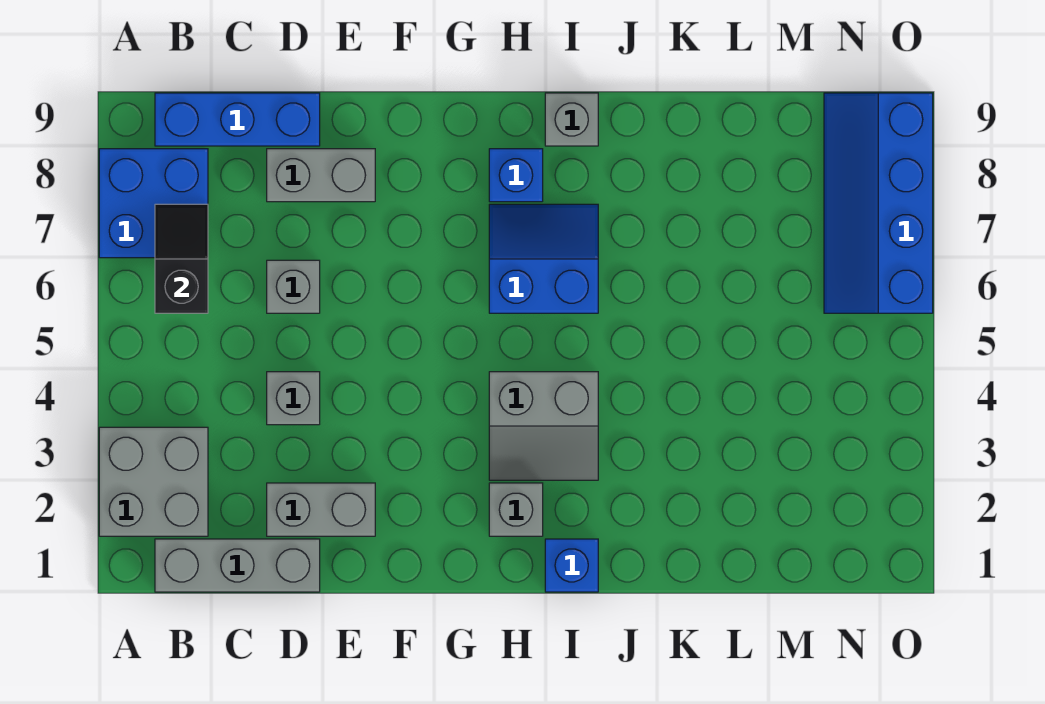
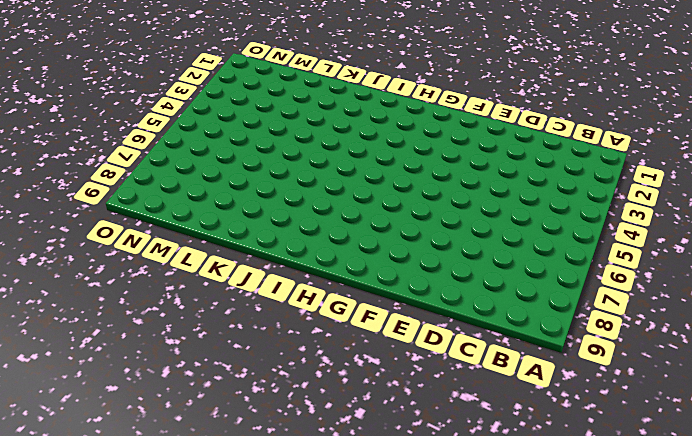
none -> grey brick A2:B3 level 1
none -> blue brick A7:B8 level 1
none -> grey brick B1:D1 level 1

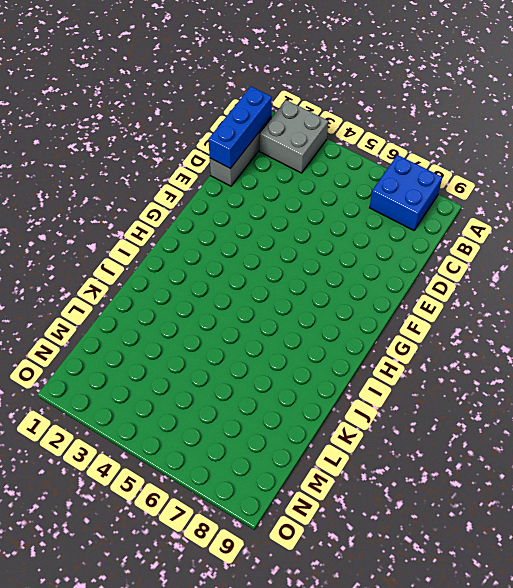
blue brick B1:D1 level 2 -> blue brick B9:D9 level 1
none -> grey brick D2:E2 level 1
none -> grey brick D4 level 1
none -> grey brick D6 level 1

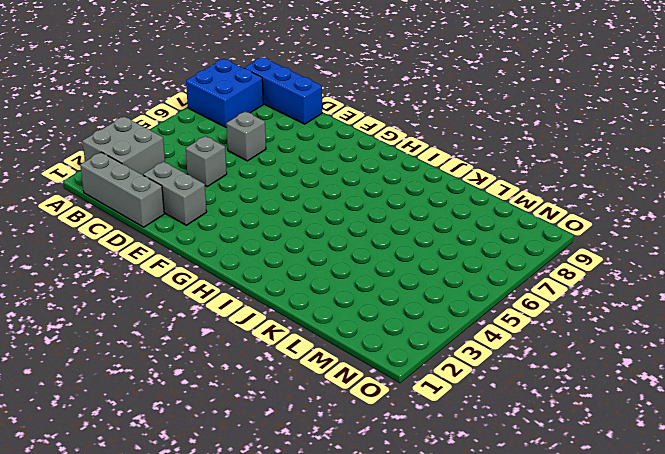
none -> grey brick D8:E8 level 1
none -> grey brick H2 level 1
none -> grey slope H3:I4 level 1 top 4

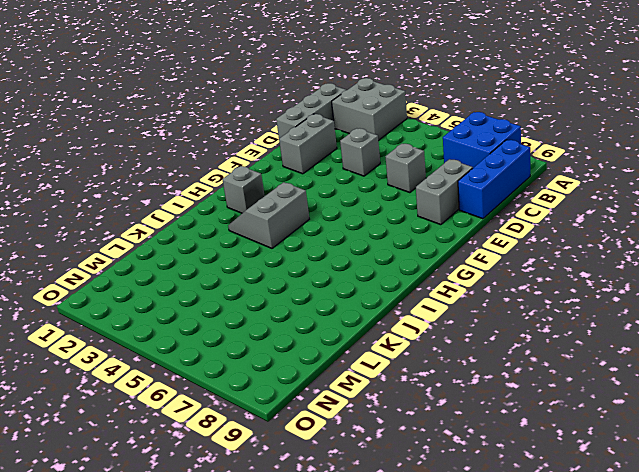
none -> blue slope H6:I7 level 1 top 6
none -> blue brick H8 level 1
none -> blue brick I1 level 1

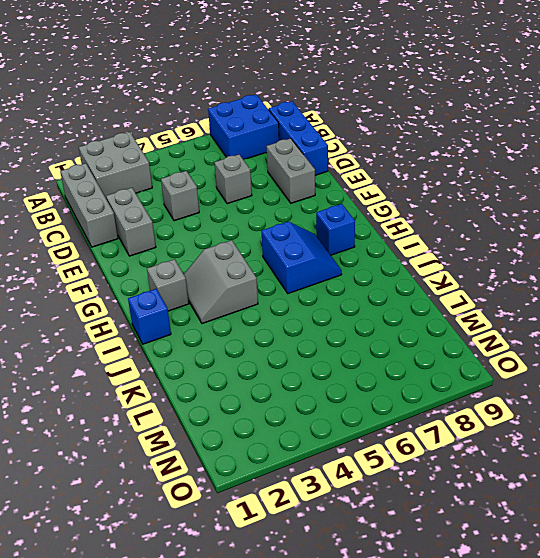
none -> grey brick I9 level 1
none -> blue slope N6:O9 level 1 top O
none -> black slope B6:B7 level 2 top 6

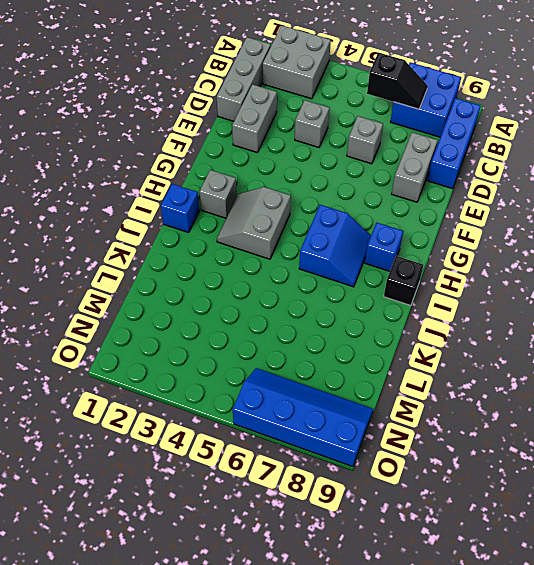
black brick I9 level 1 -> grey brick I9 level 1

